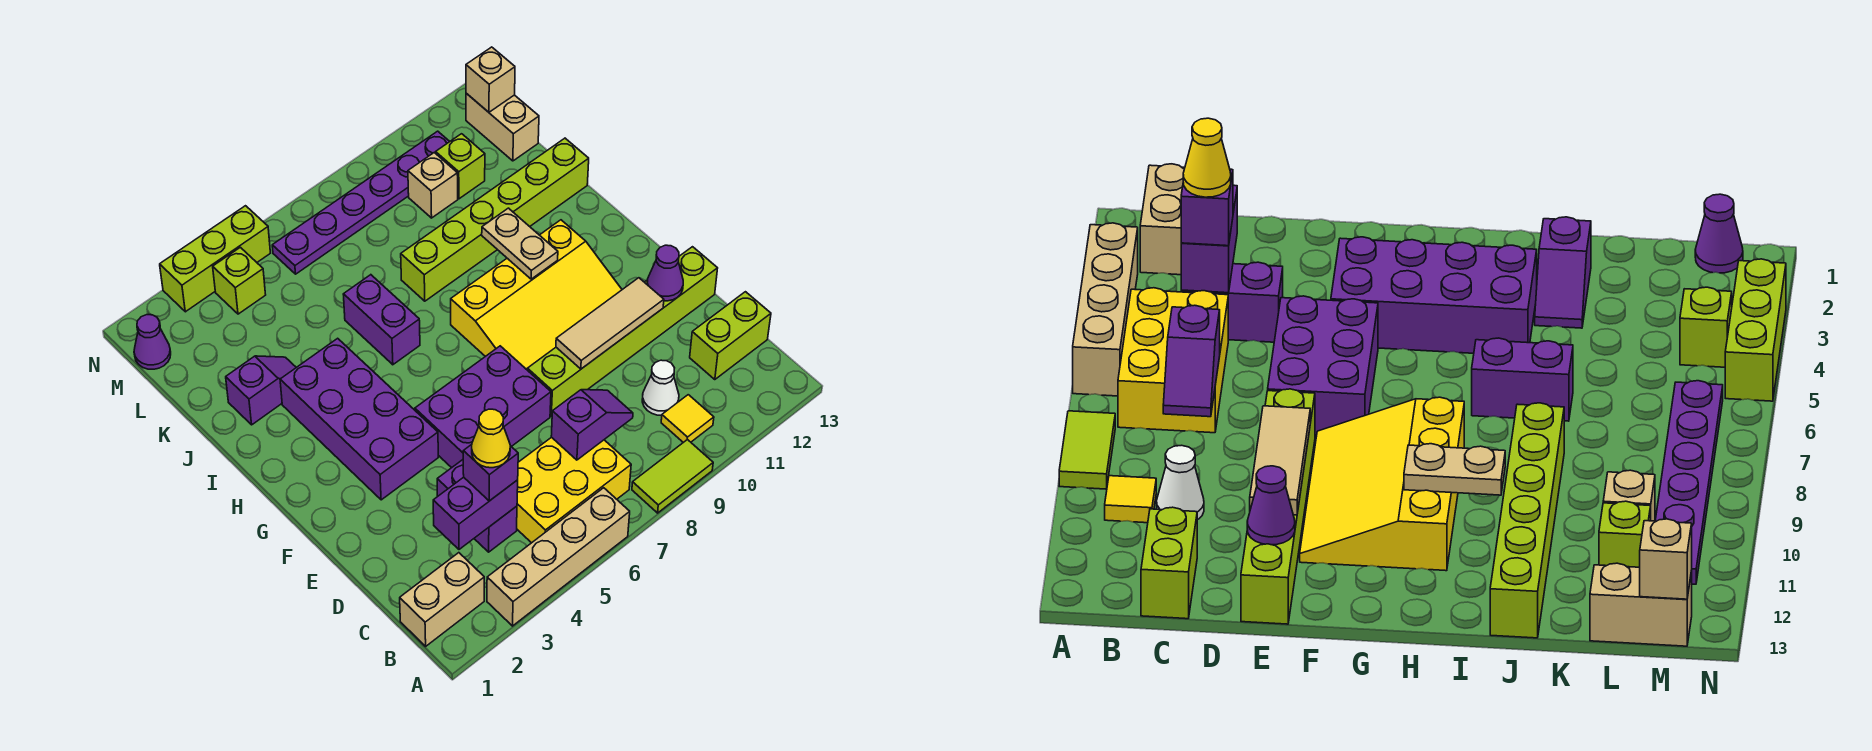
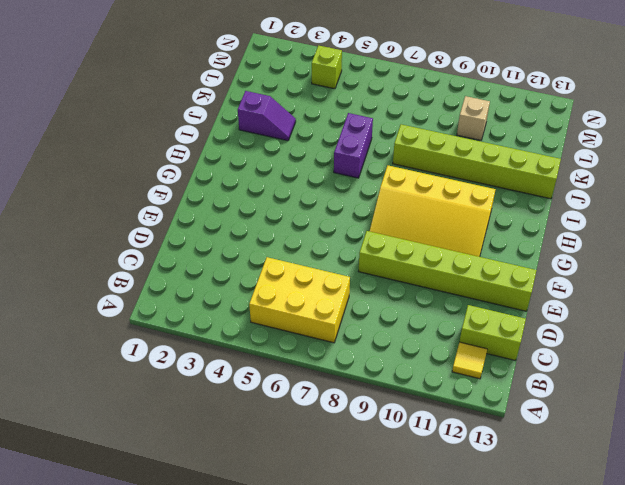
yellow tile B12 level 1 -> yellow tile B10 level 1
none -> tan brick A3:A6 level 1
none -> lime tile A8:A9 level 1
none -> tan brick B1:B2 level 1
none -> purple brick C4:D4 level 1

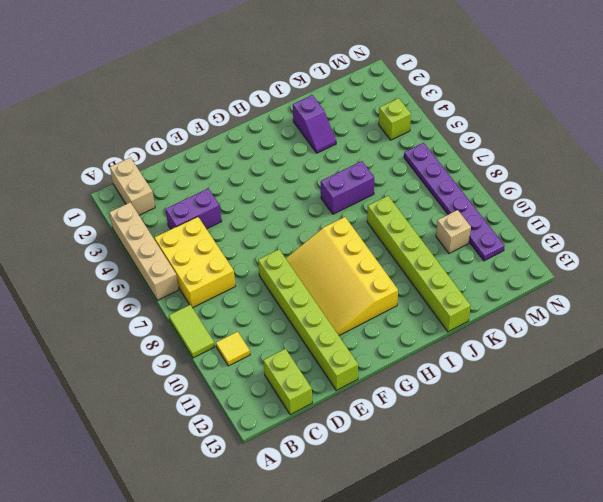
none -> white cone C10 level 1
none -> purple brick E5:F7 level 1
none -> purple brick F3:I4 level 1
none -> lime brick L11 level 1

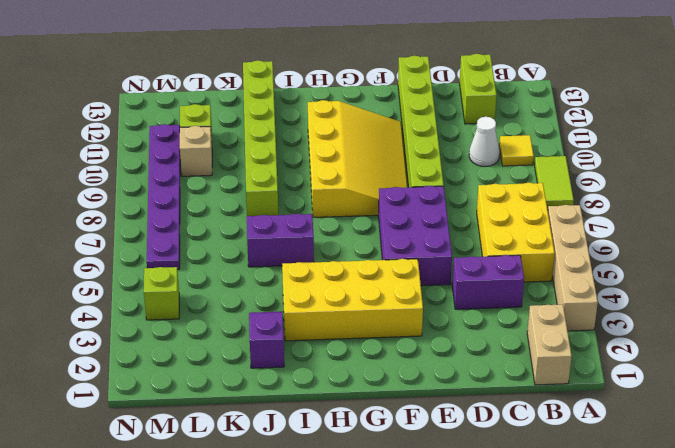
yellow brick F3:I4 level 1 -> purple brick F3:I4 level 1
none -> tan brick L13:M13 level 1
none -> purple cone M1 level 1
none -> lime brick N3:N5 level 1
none -> purple brick C3:C4 level 2

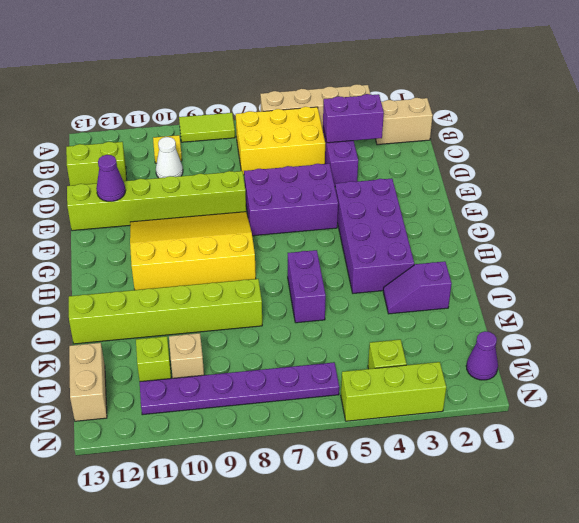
none -> purple slope C7:C8 level 2 top 7
none -> tan tile E9:E11 level 2
none -> tan plate H10:I10 level 2
none -> tan brick M13 level 2

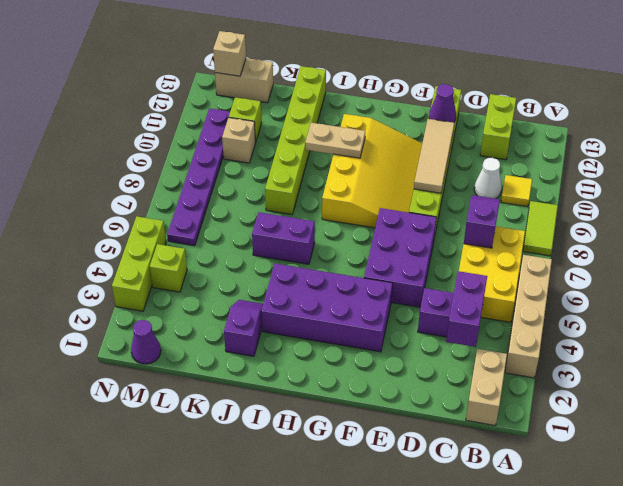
none -> purple brick C4 level 3
none -> yellow cone C4 level 4

